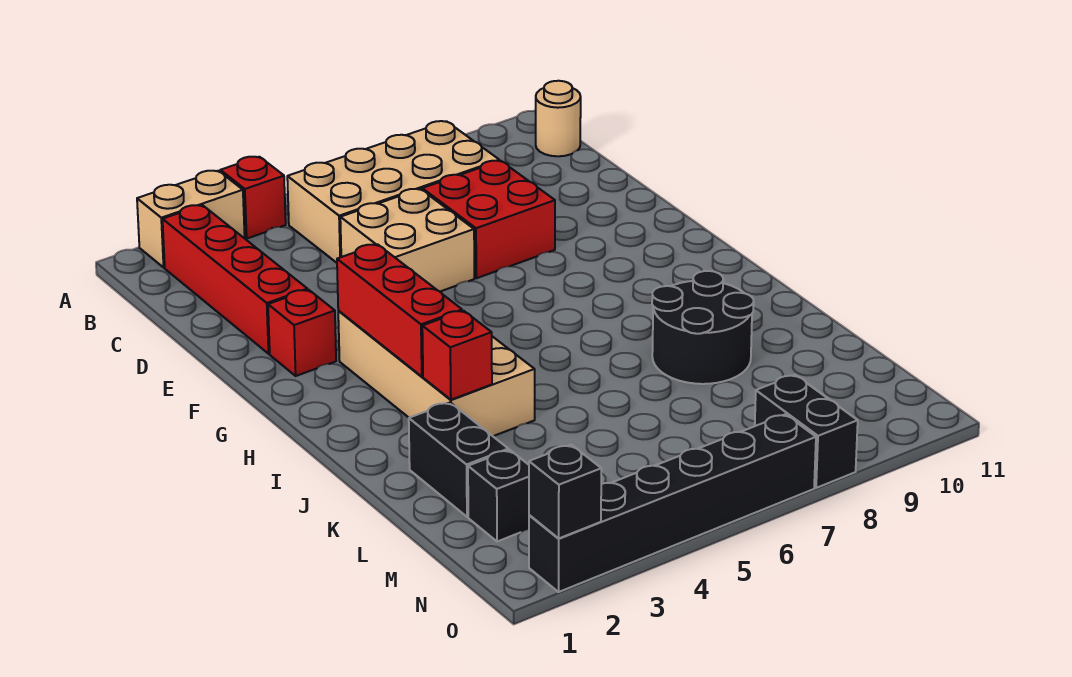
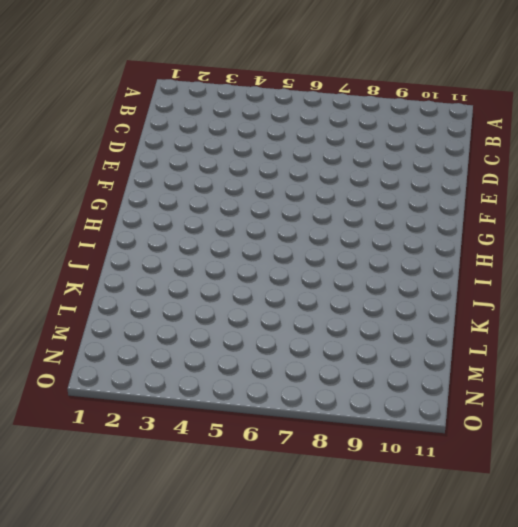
none -> tan brick A2:A3 level 1
none -> red brick A4 level 1
none -> red brick B2:E2 level 1

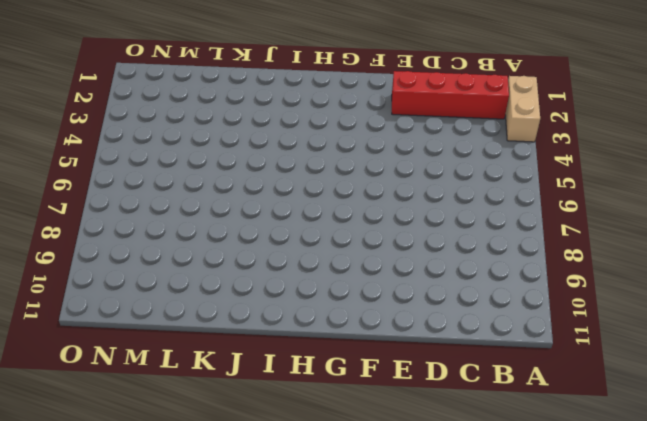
none -> red brick A4 level 1
none -> tan brick B5:C8 level 1
none -> tan round brick B11 level 1

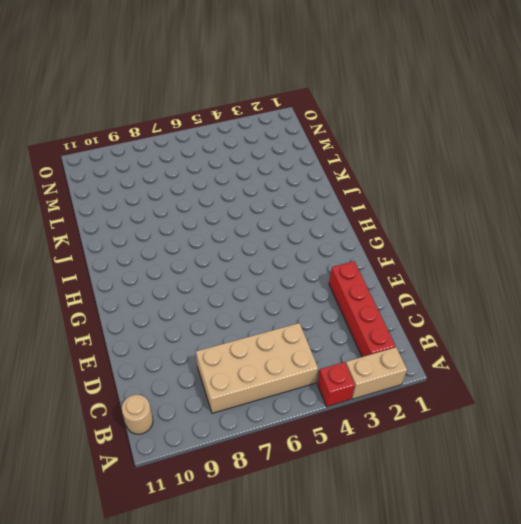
none -> tan brick D5:E6 level 1
none -> red brick D7:E8 level 1
none -> red brick F2 level 1

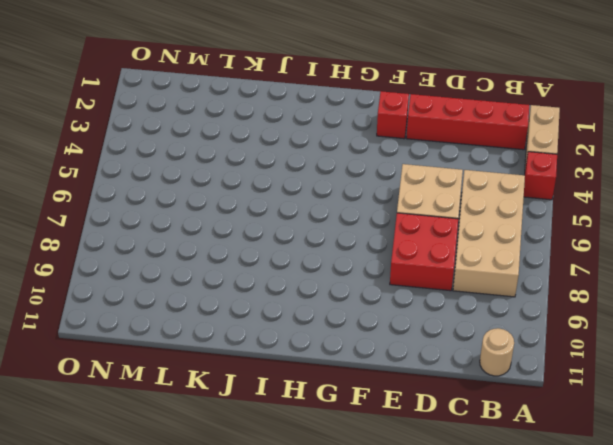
none -> tan brick G3:J4 level 1
none -> black round brick J8:K9 level 1
none -> black brick K2:L2 level 1

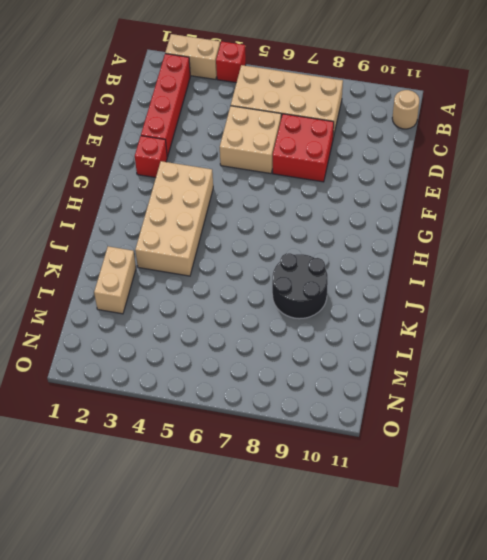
tan brick K2:L2 level 1 -> black brick K2:L2 level 1
none -> black brick M2 level 1
none -> black brick N8:O8 level 1
none -> black brick O2:O7 level 1

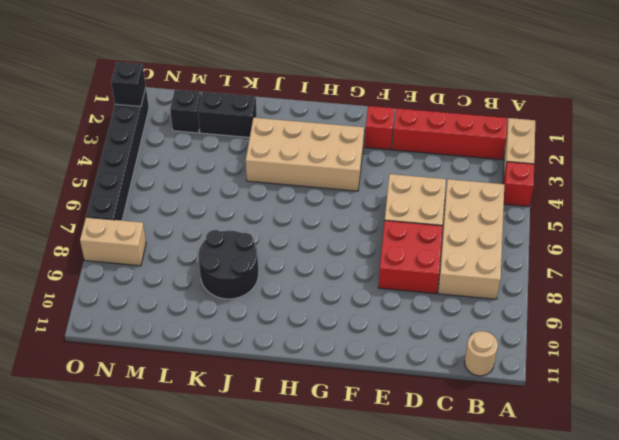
tan brick N8:O8 level 1 -> black brick N8:O8 level 1
none -> red brick G3:I3 level 2
none -> red brick J3 level 2

